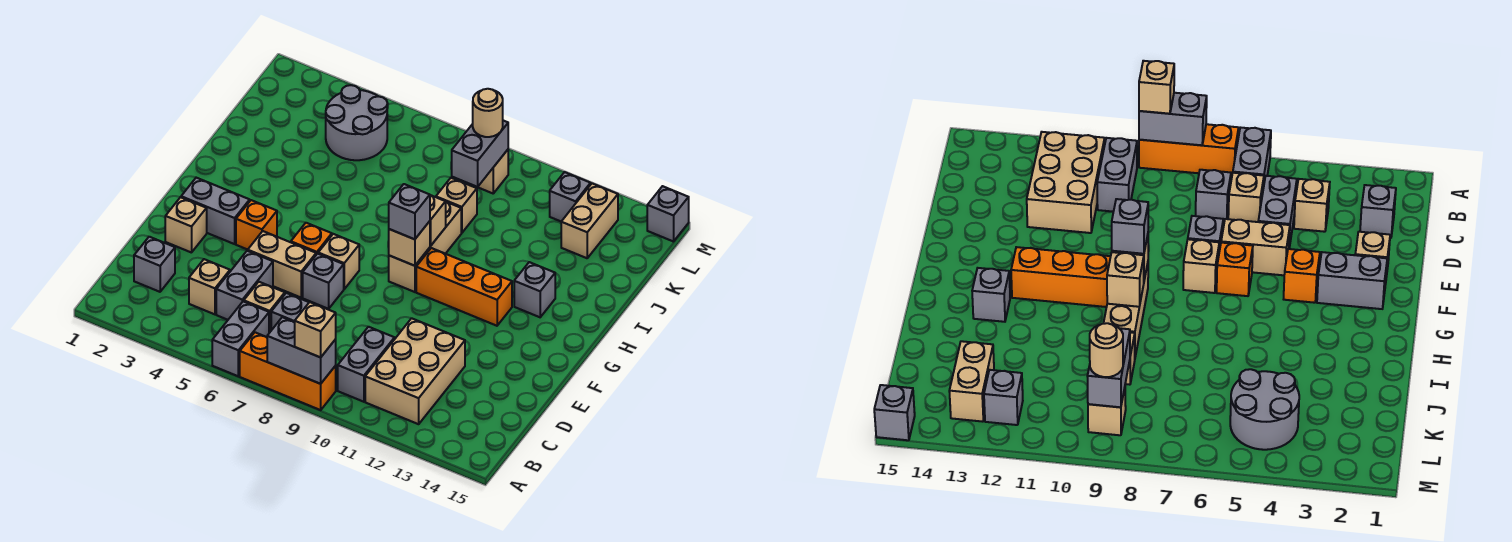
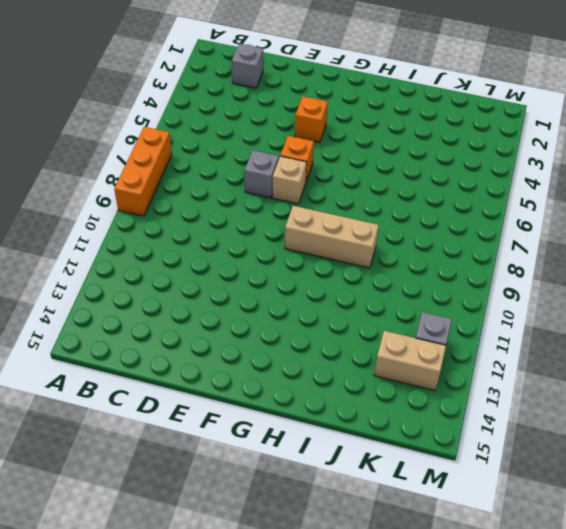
none -> grey brick A6:B6 level 1
none -> grey brick B10:C10 level 1
none -> tan brick B11:D12 level 1
none -> tan brick C4 level 1

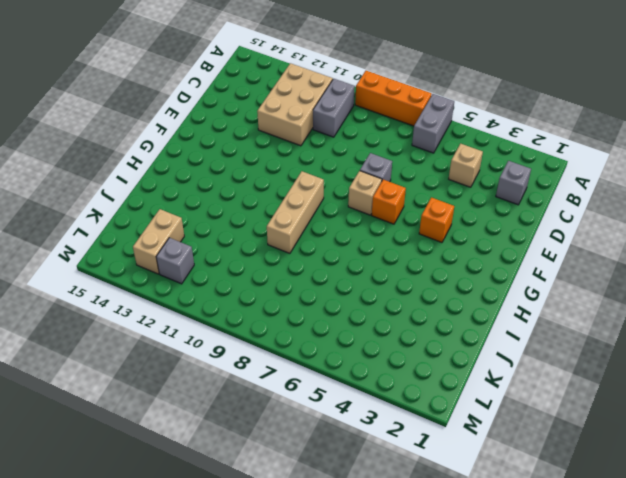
none -> grey brick C5:D5 level 1
none -> tan brick C6 level 1
none -> grey brick C7 level 1
none -> tan brick E2 level 1

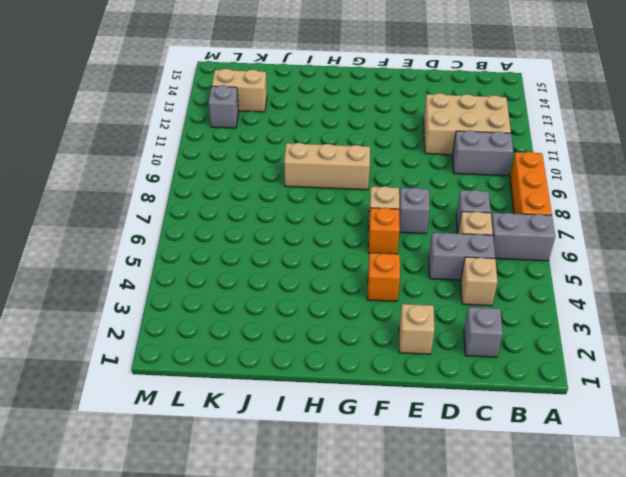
none -> tan brick E5:E6 level 1
none -> grey brick F2:F3 level 1
none -> orange brick G10:G12 level 1
none -> grey brick H13 level 1

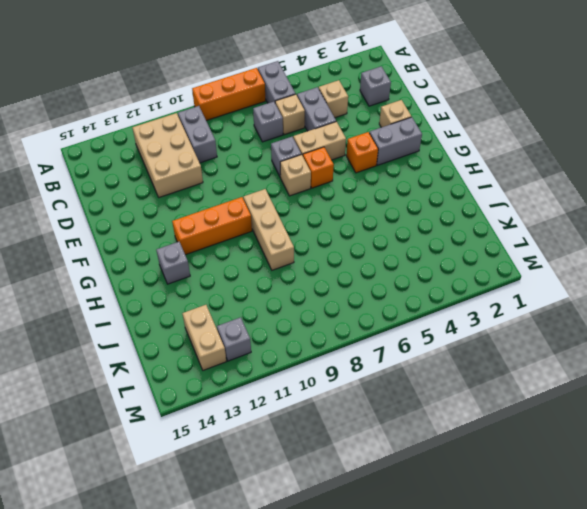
none -> tan brick J9 level 1
none -> grey round brick K4:L5 level 1
none -> tan brick L9 level 1
none -> grey brick M15 level 1

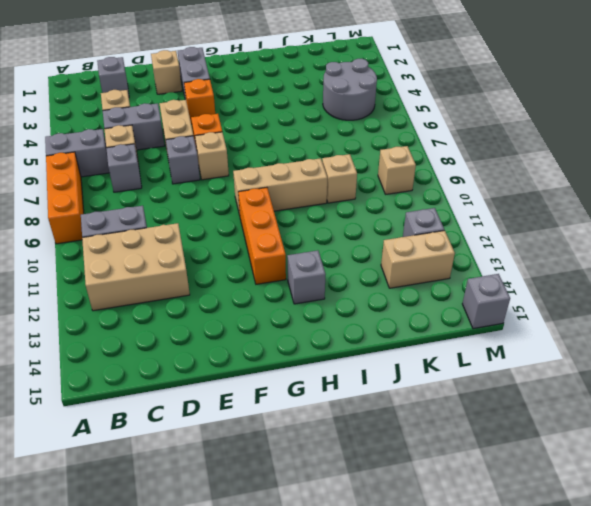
none -> grey brick A8:A9 level 2
none -> tan brick G9 level 2
none -> tan brick H9 level 2
none -> grey brick K9:L9 level 2

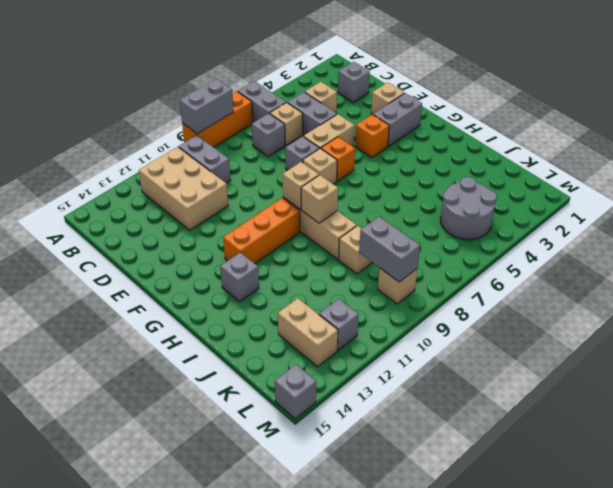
none -> tan brick A9 level 3
none -> grey brick G9 level 3
none -> tan round brick L9 level 3

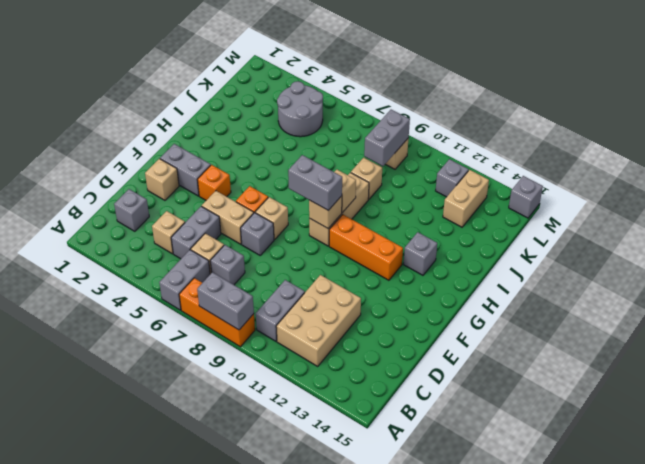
grey brick G8:G9 level 3 -> grey brick G9 level 3
none -> tan brick A9 level 3
none -> tan round brick L9 level 3

